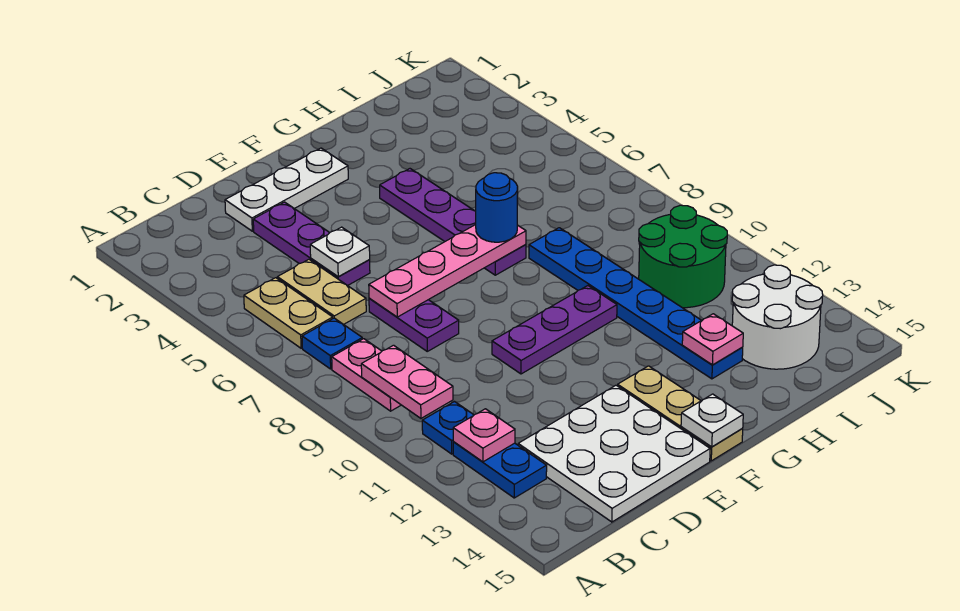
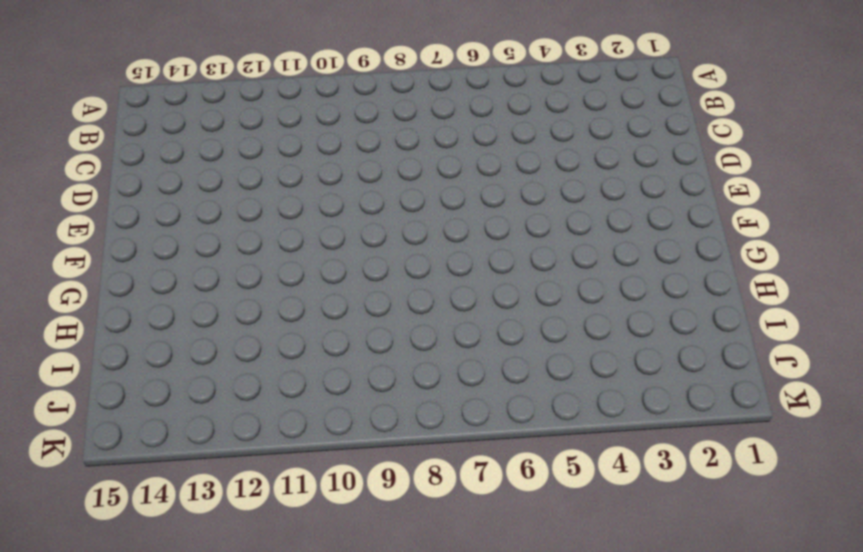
none -> tan plate B5:B6 level 1
none -> blue plate B7 level 1
none -> pink plate B8:B9 level 1

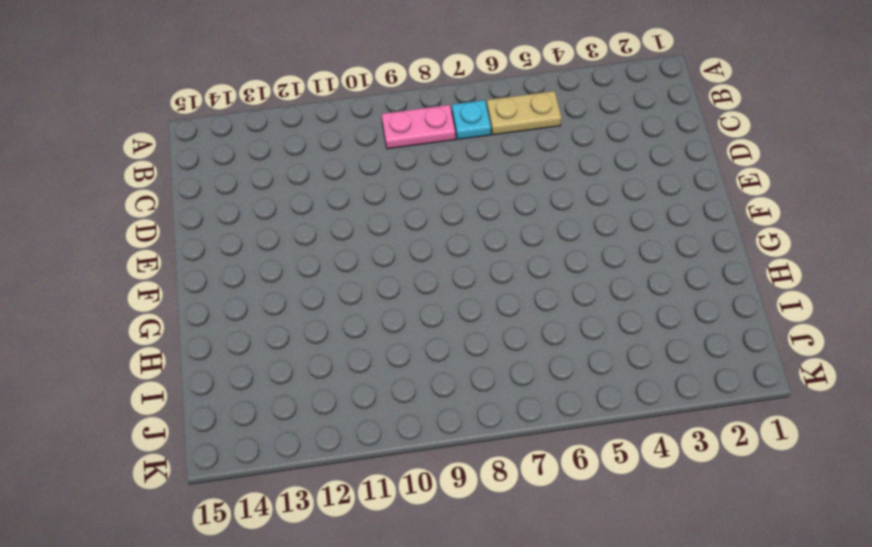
cyan plate B7 level 1 -> blue plate B7 level 1
none -> blue plate B11 level 1
none -> blue plate B12:B13 level 1
none -> tan plate C5:C6 level 1

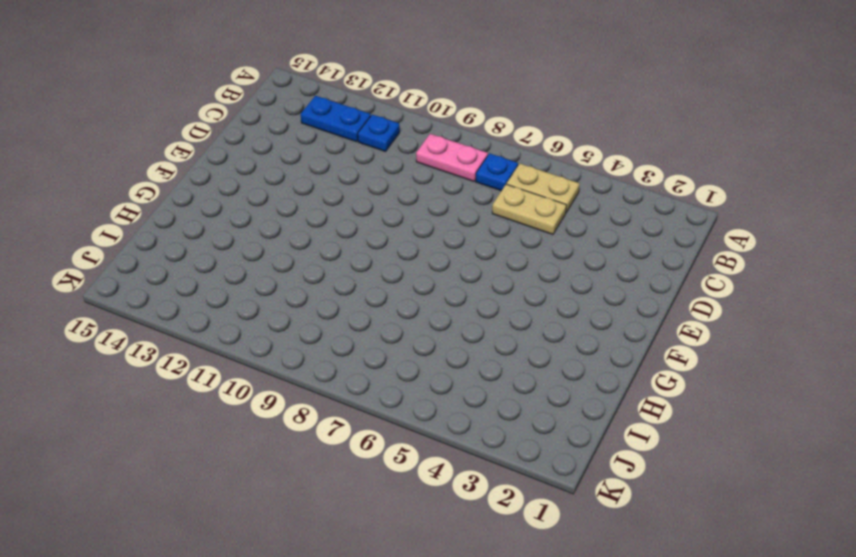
none -> white plate C13:E15 level 1
none -> white plate D2:F2 level 1
none -> purple plate D3:D5 level 1

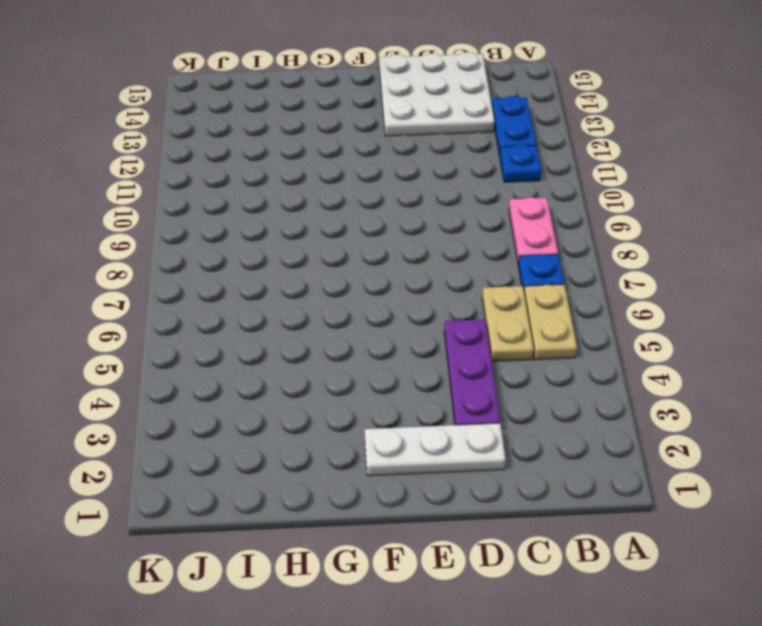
none -> purple plate D7:D8 level 1
none -> purple plate E10:G10 level 1
none -> tan plate F13:F15 level 1

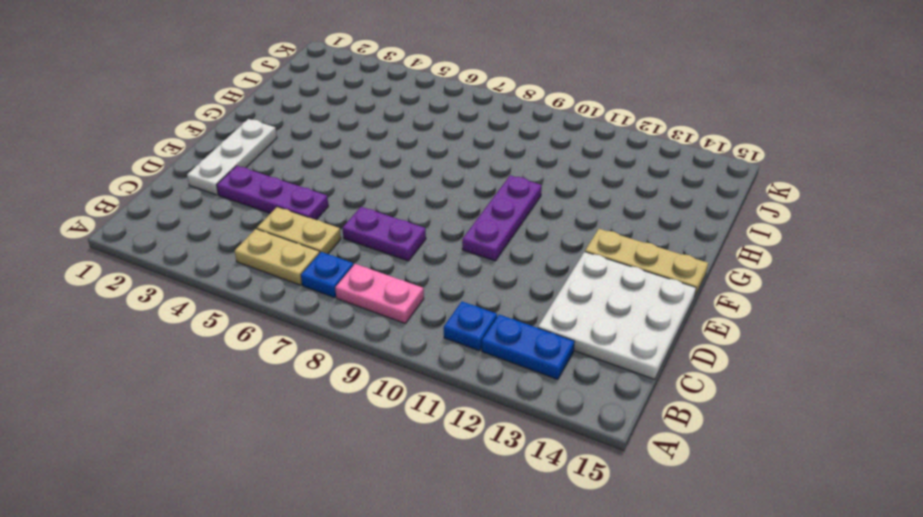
none -> purple plate G4:G7 level 1
none -> blue plate H8:H13 level 1
none -> green round brick I10:J11 level 1

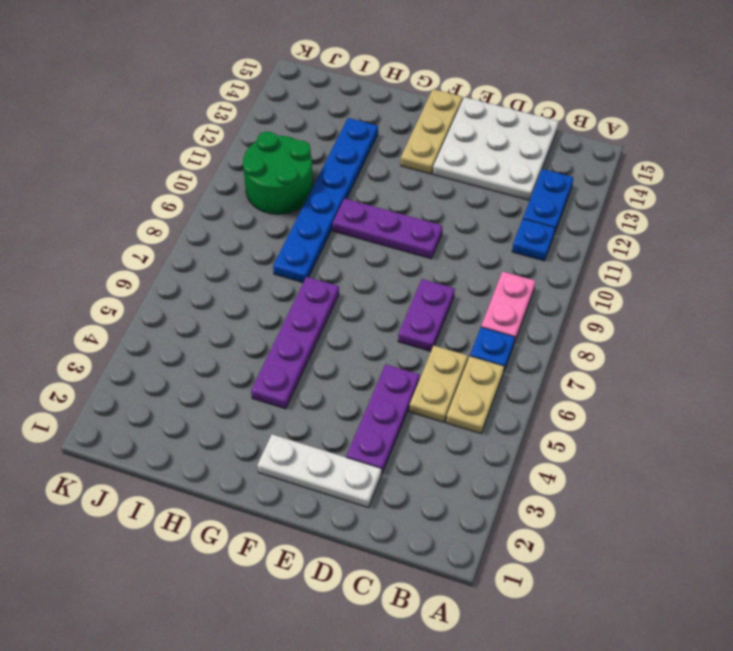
none -> white round brick I13:J14 level 1
none -> pink plate B9:B10 level 2
none -> pink plate B12 level 2

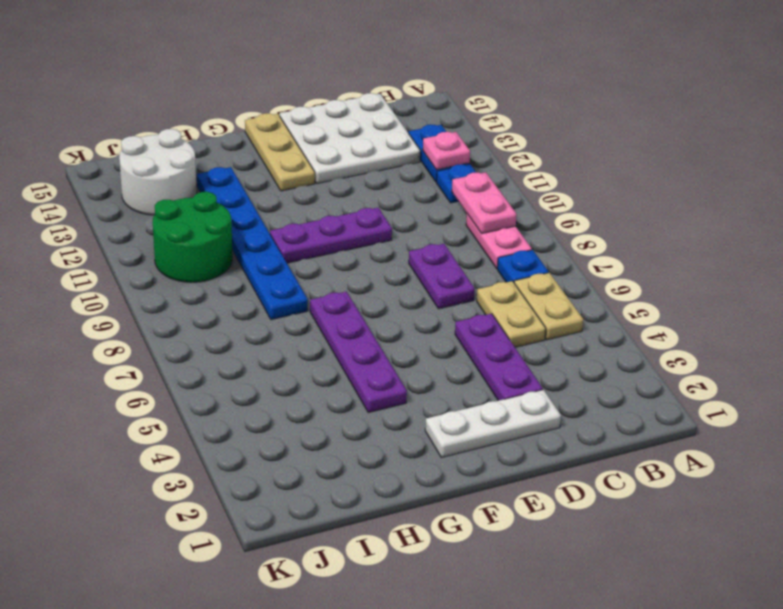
none -> white plate D5 level 2
none -> pink plate D7:G7 level 2
none -> white plate F15 level 2

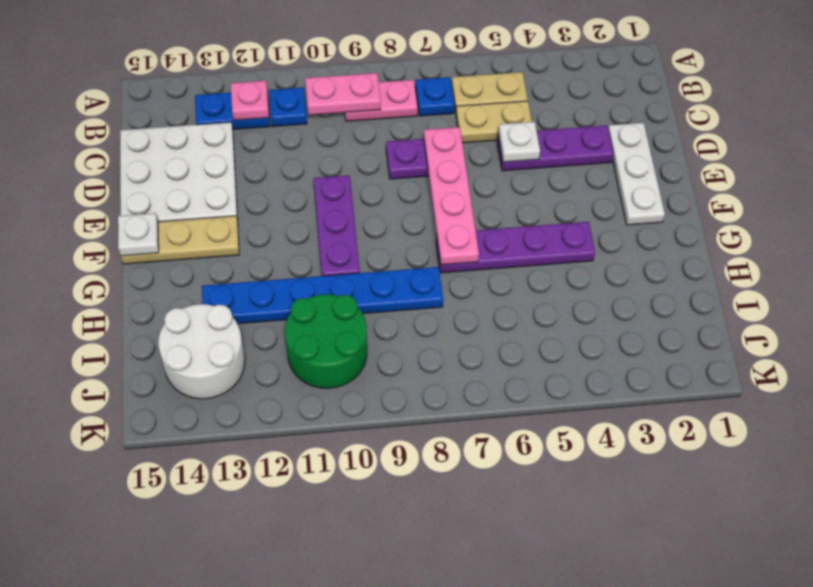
none -> pink plate H13 level 2
none -> blue round brick G7 level 3

